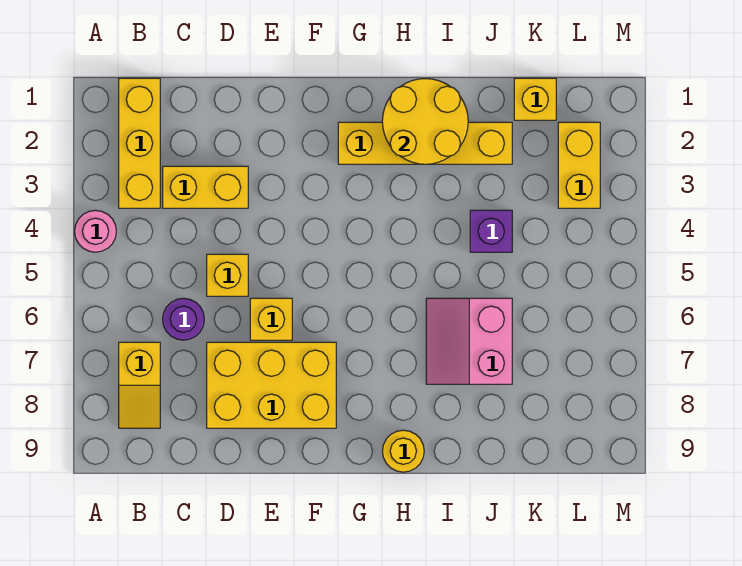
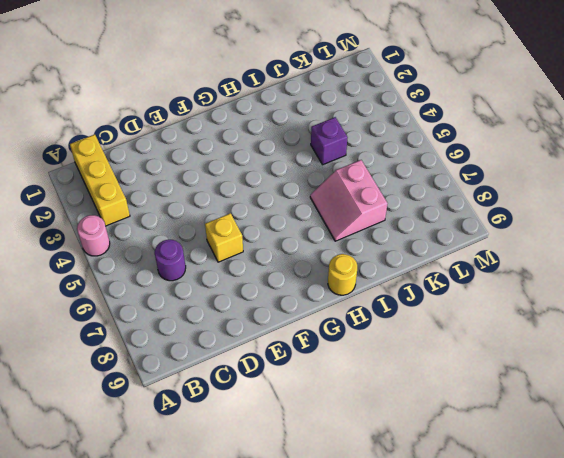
none -> yellow slope B7:B8 level 1 top 7
none -> yellow brick C3:D3 level 1
none -> yellow brick D5 level 1

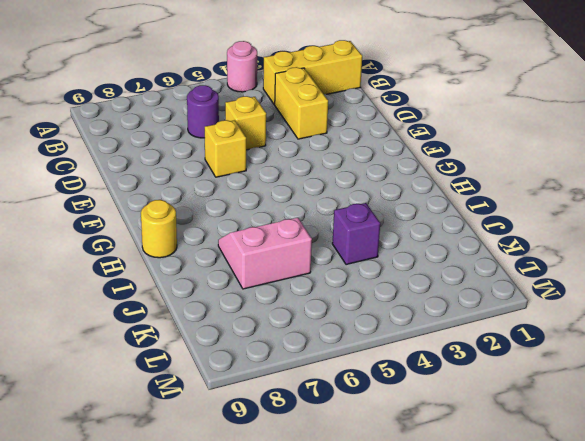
none -> yellow slope B7:B8 level 1 top 7
none -> yellow brick D7:F8 level 1
none -> yellow brick G2:J2 level 1

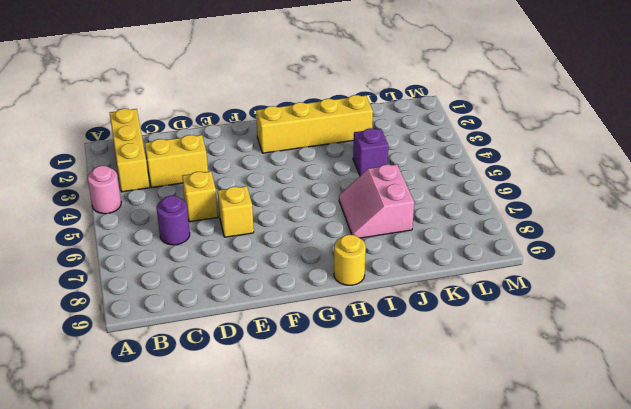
none -> yellow slope B7:B8 level 1 top 7
none -> yellow brick D7:F8 level 1
none -> yellow brick K1 level 1

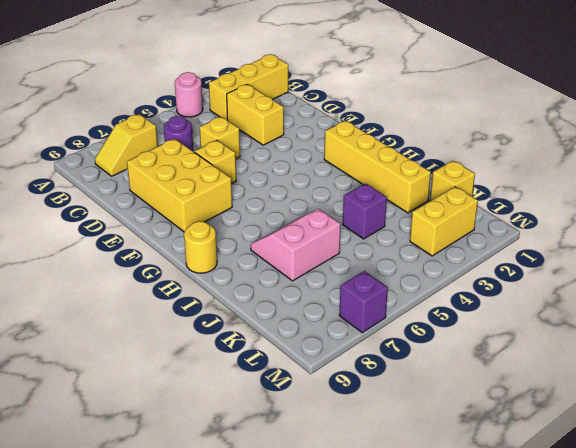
purple brick M7 level 1 -> none
none -> yellow round brick H1:I2 level 2

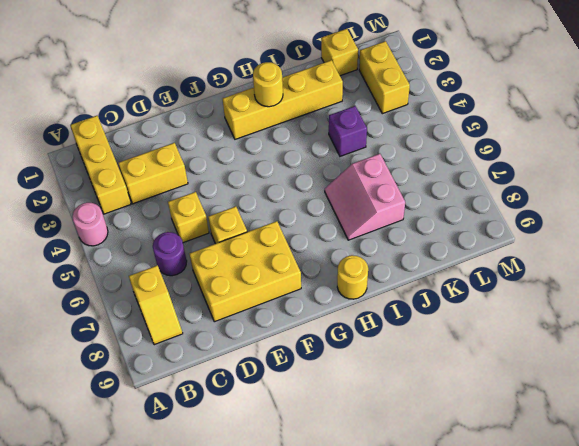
yellow round brick H2 level 2 -> yellow round brick H1:I2 level 2

